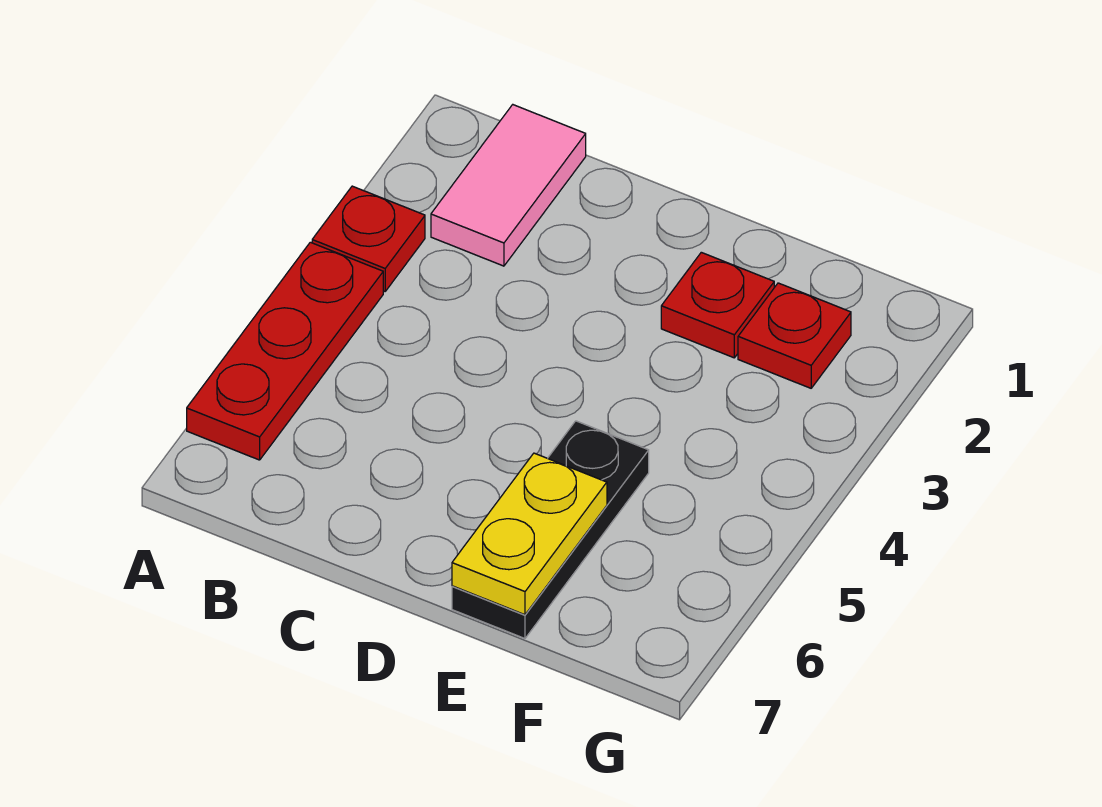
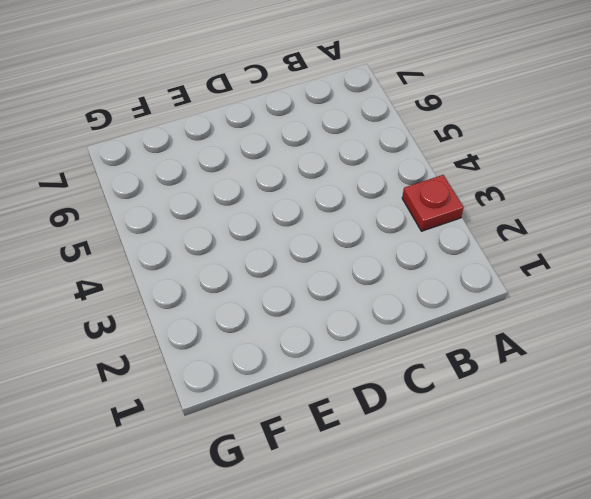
none -> red plate A4:A6 level 1
none -> pink tile B1:B2 level 1

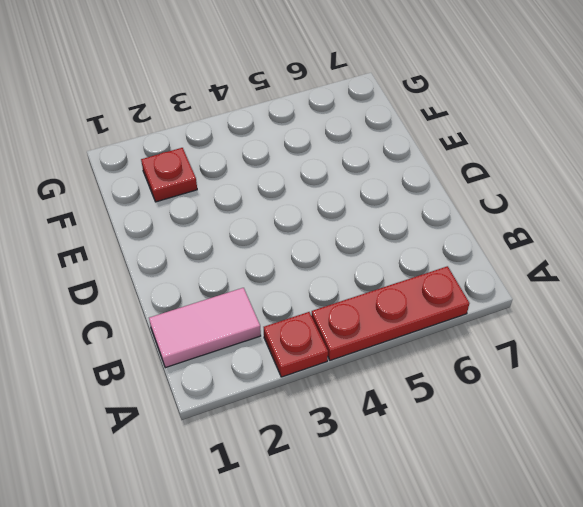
none -> red plate E2 level 1
none -> black plate E5:E7 level 1

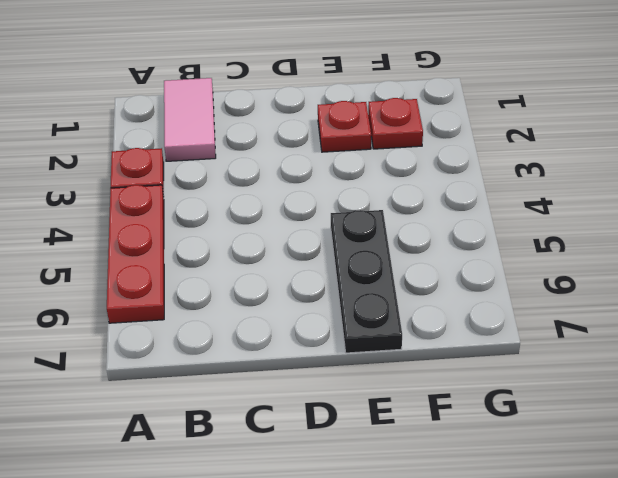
none -> yellow plate E6:E7 level 2

